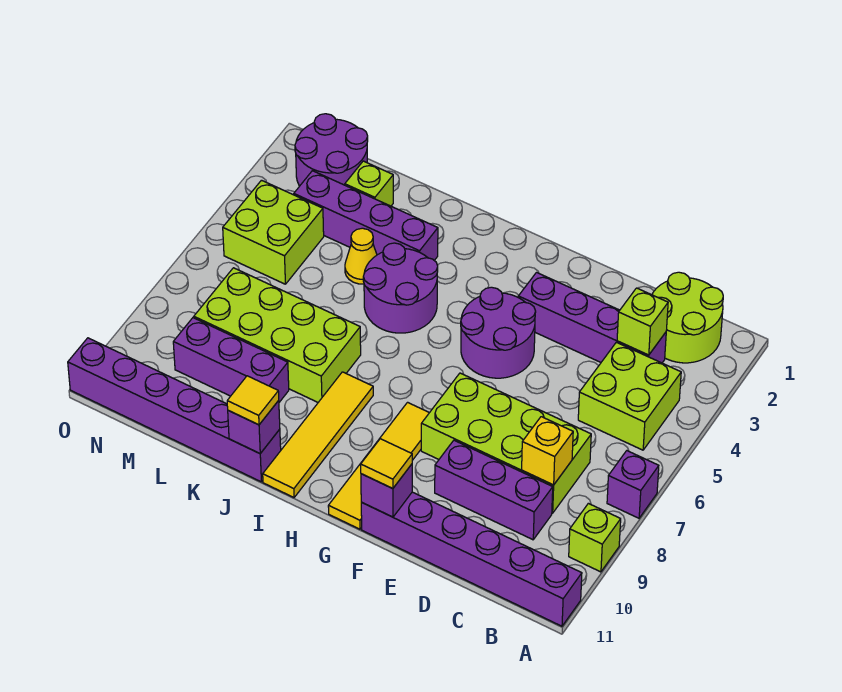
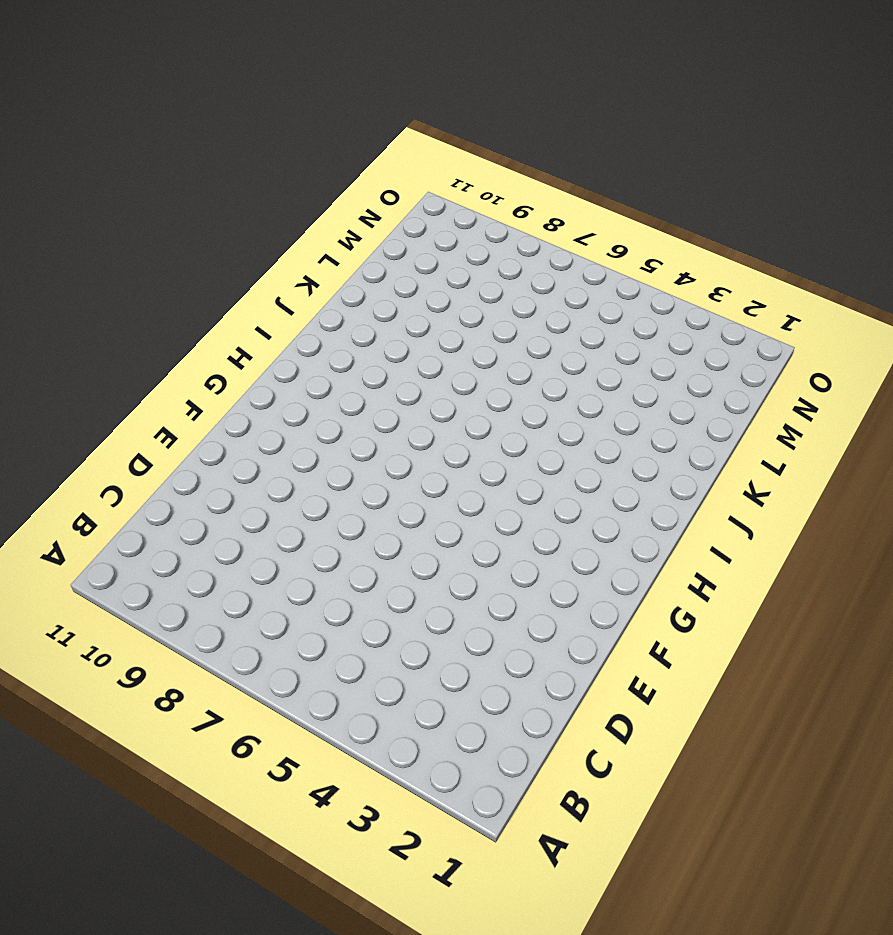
none -> purple brick A7 level 1
none -> lime brick A9 level 1
none -> purple brick A11:F11 level 1

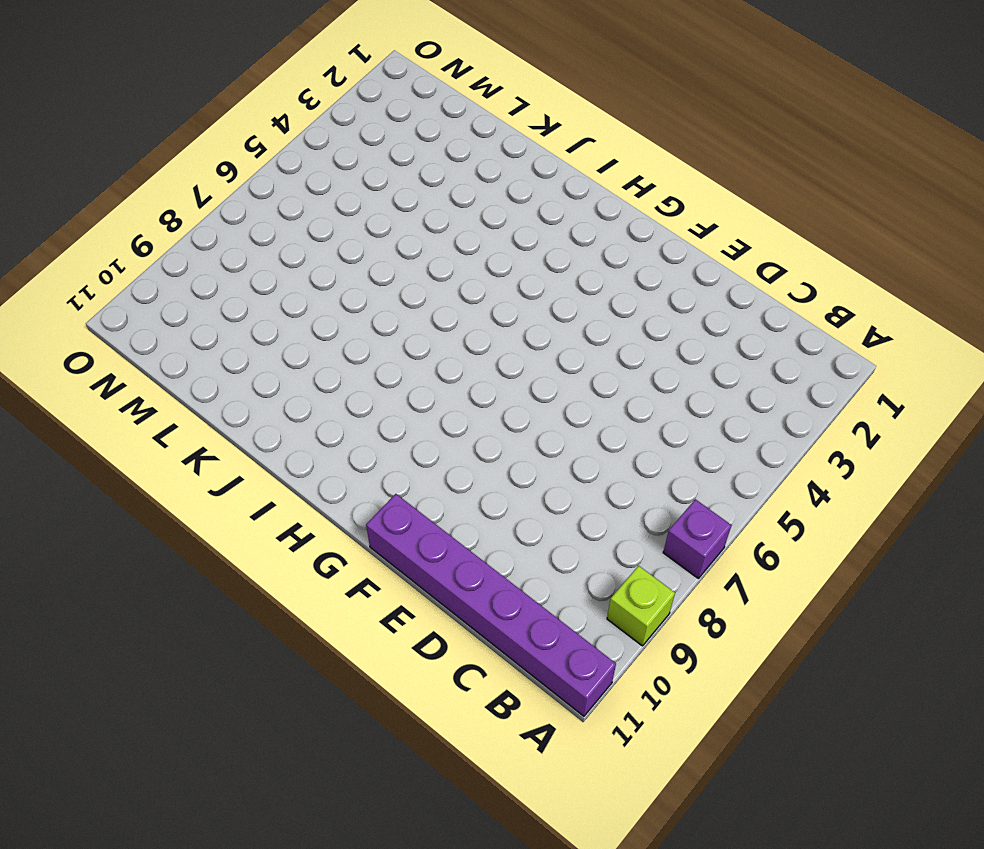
none -> lime round brick B1:C2 level 1
none -> lime brick B4:C5 level 1
none -> purple brick C3:F3 level 1

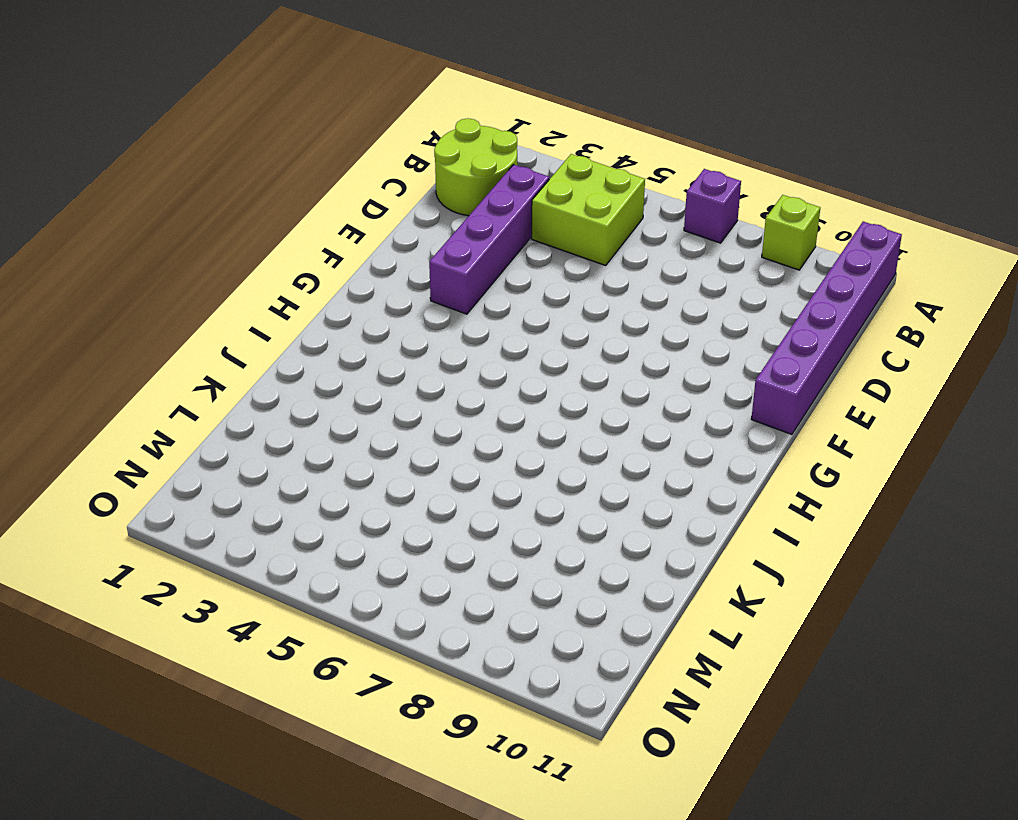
none -> lime brick C7:F8 level 1
none -> purple brick C9:E9 level 1
none -> purple round brick F4:G5 level 1

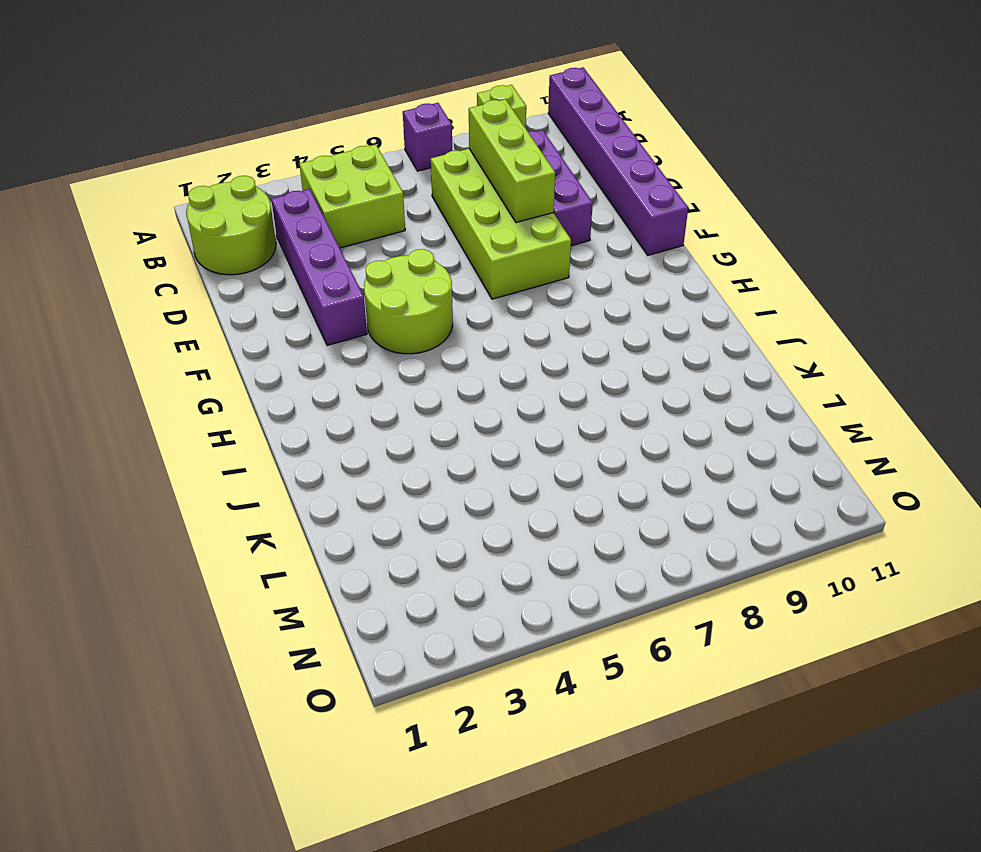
lime brick C8:E8 level 2 -> yellow brick C8 level 2
lime round brick F4:G5 level 1 -> purple round brick F4:G5 level 1
none -> yellow tile G8:G11 level 1
none -> purple round brick I4:J5 level 1
none -> yellow tile I8:I11 level 1

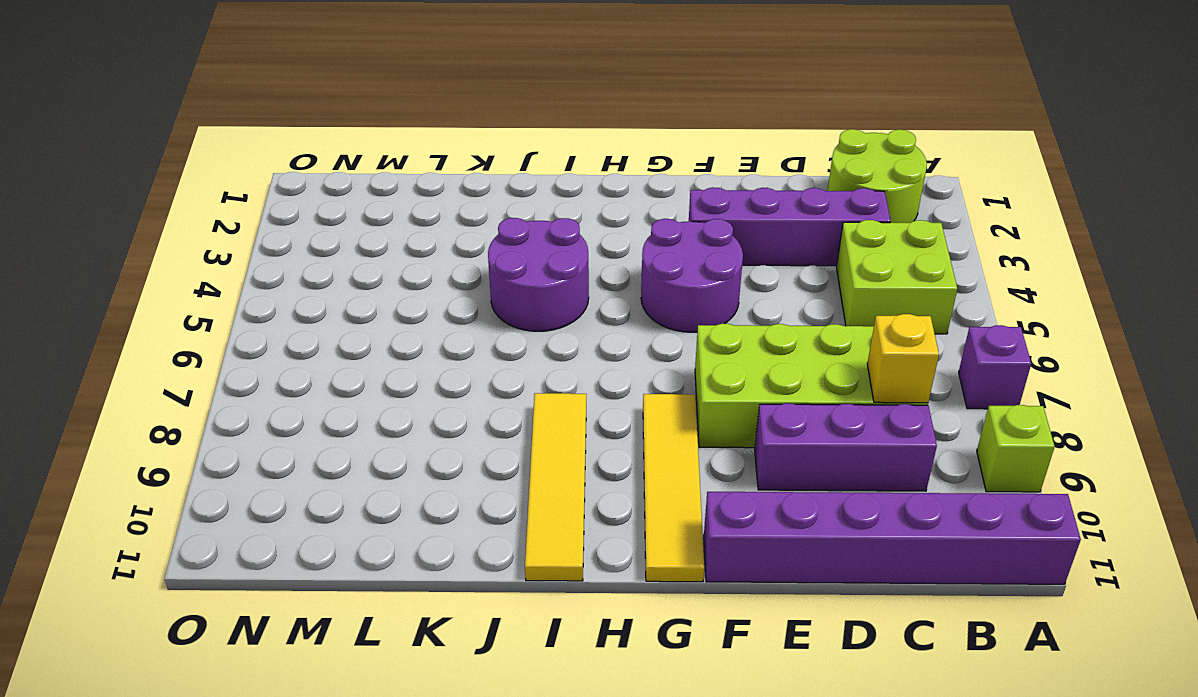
none -> purple brick J3:M3 level 1
none -> lime brick J7:M8 level 1
none -> purple brick J11:O11 level 1

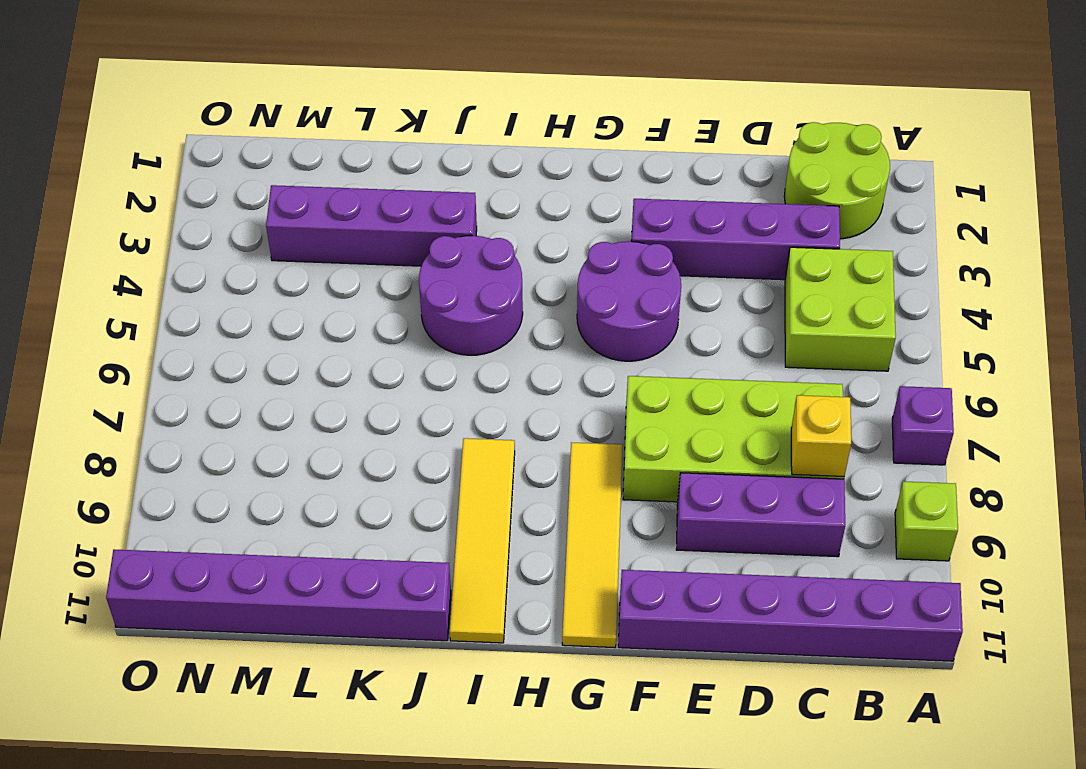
none -> lime brick J7:M8 level 1
none -> yellow cone K4 level 1
none -> purple brick K9:M9 level 1

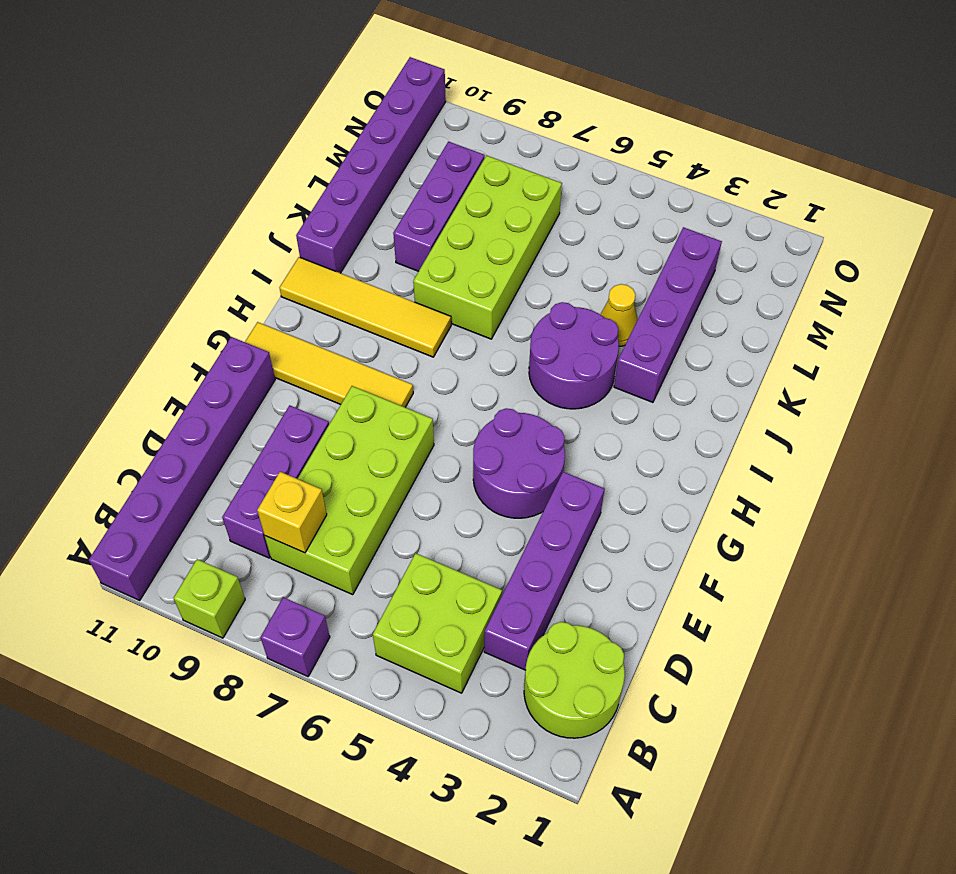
none -> lime brick L2 level 1
none -> purple round brick M1:N2 level 1
none -> lime brick M4:N5 level 1

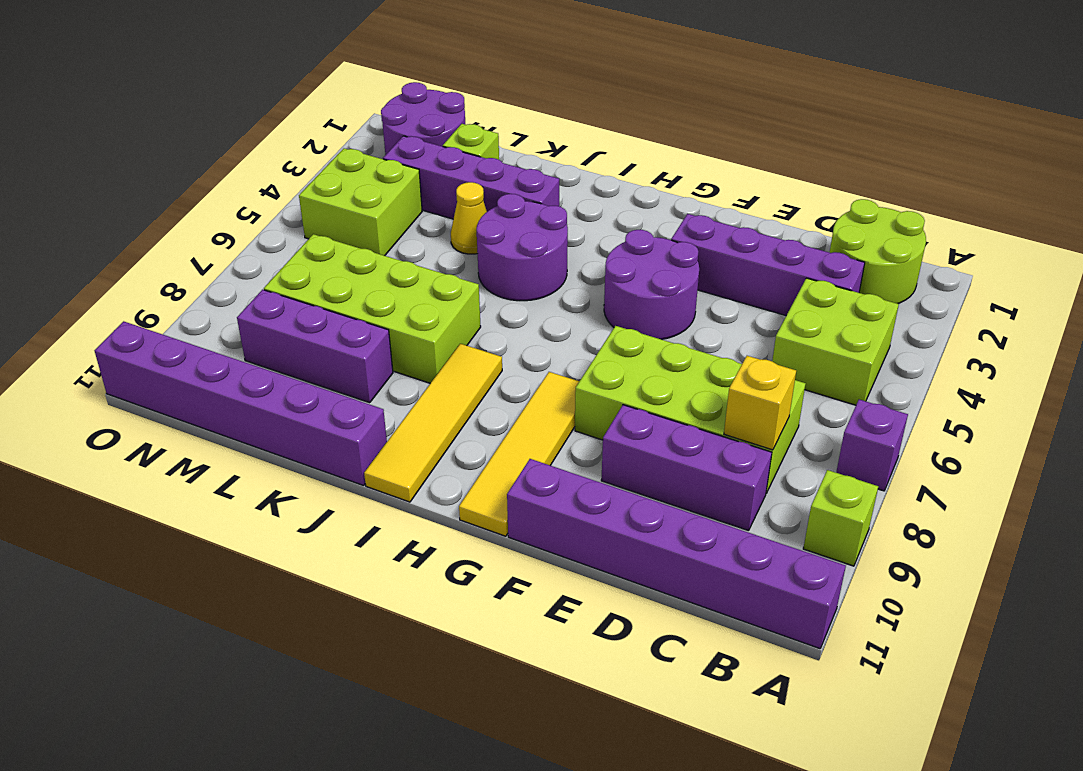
none -> lime brick C3 level 2
none -> purple brick F11 level 2
none -> purple brick J11 level 2

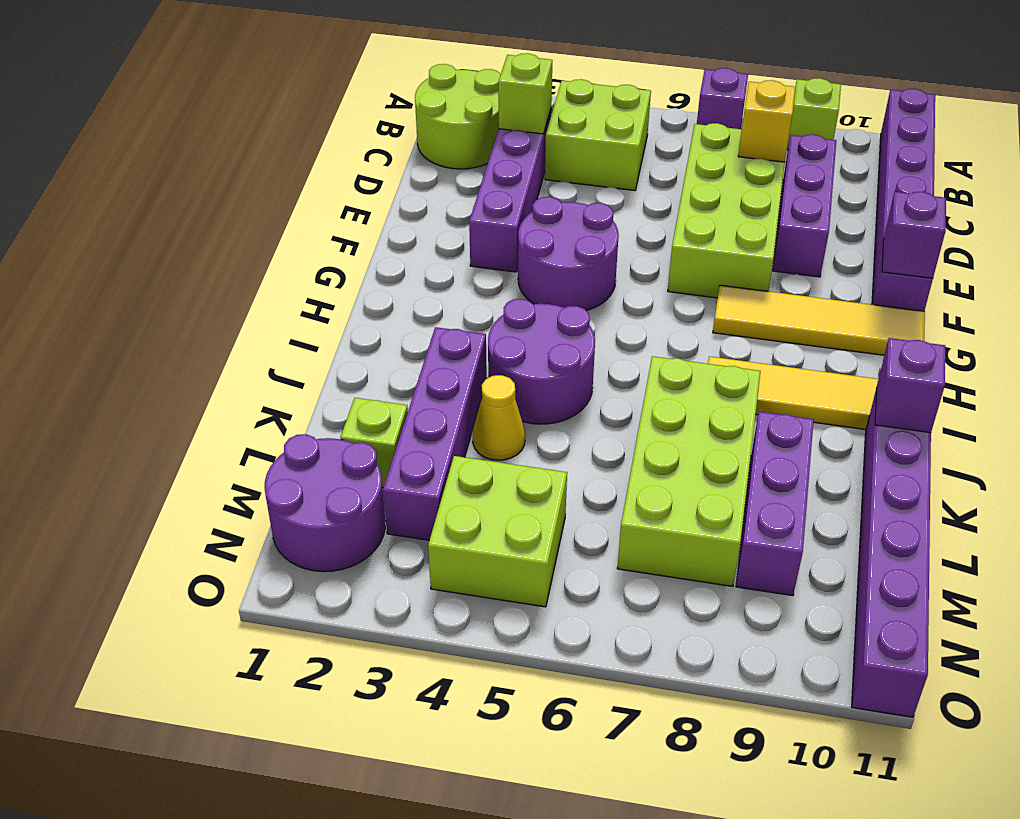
none -> yellow tile F11 level 3
none -> yellow tile J11 level 3

